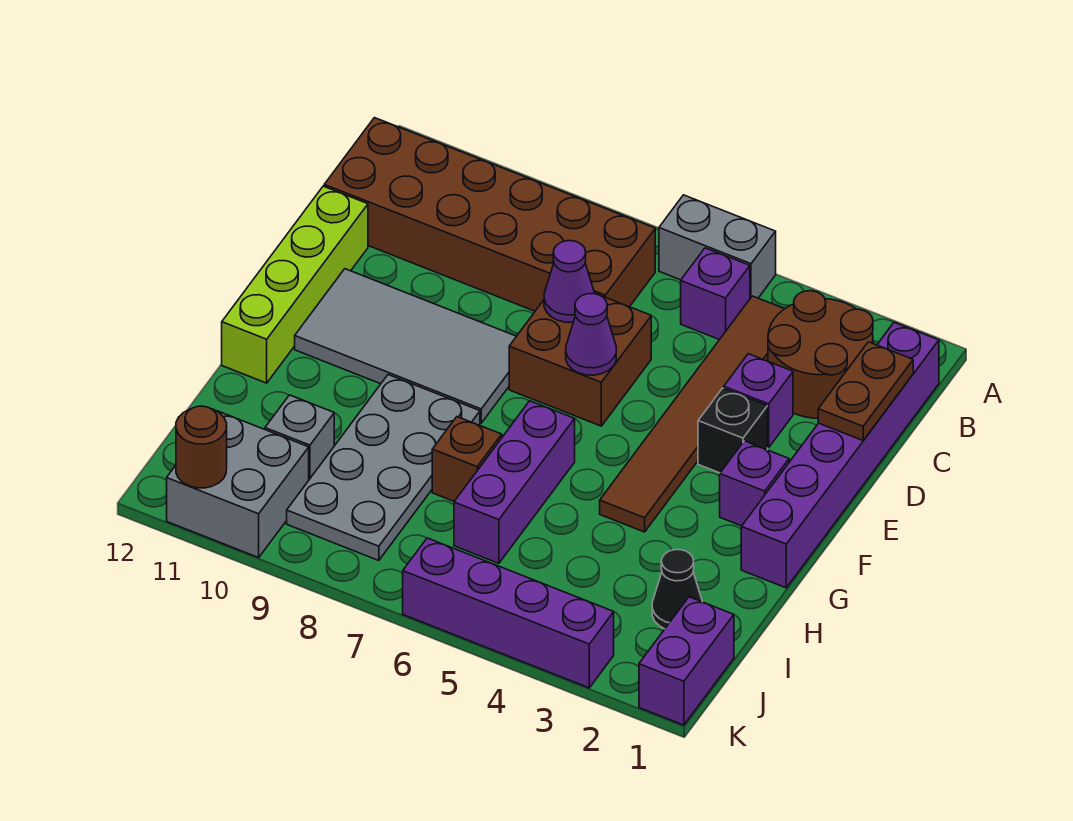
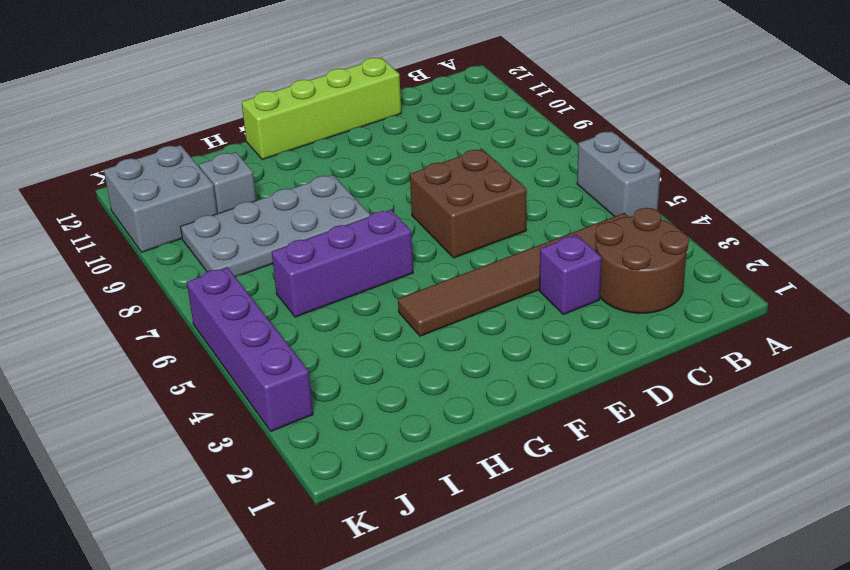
none -> purple brick B1:G1 level 1
none -> purple brick B5 level 1
none -> brown brick B7:C12 level 1

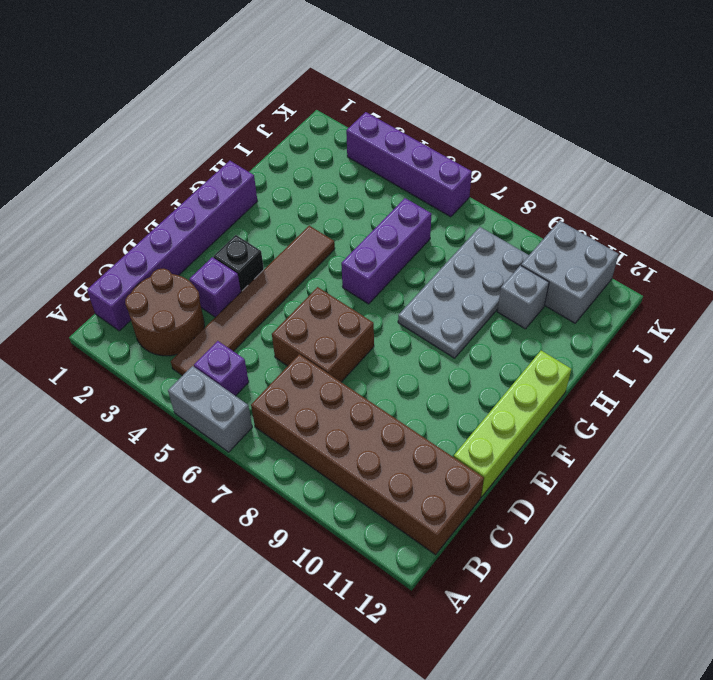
none -> grey tile E8:F11 level 1
none -> purple brick F2 level 1
none -> brown brick H7 level 1

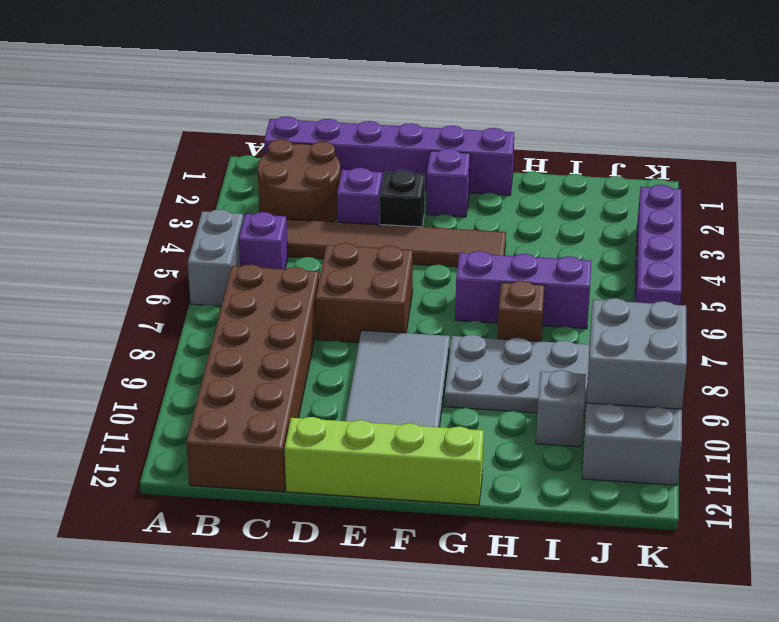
grey brick J9:K10 level 2 -> none
none -> black cone I2 level 1
none -> purple brick J1:K1 level 1
none -> brown plate C1:D1 level 2

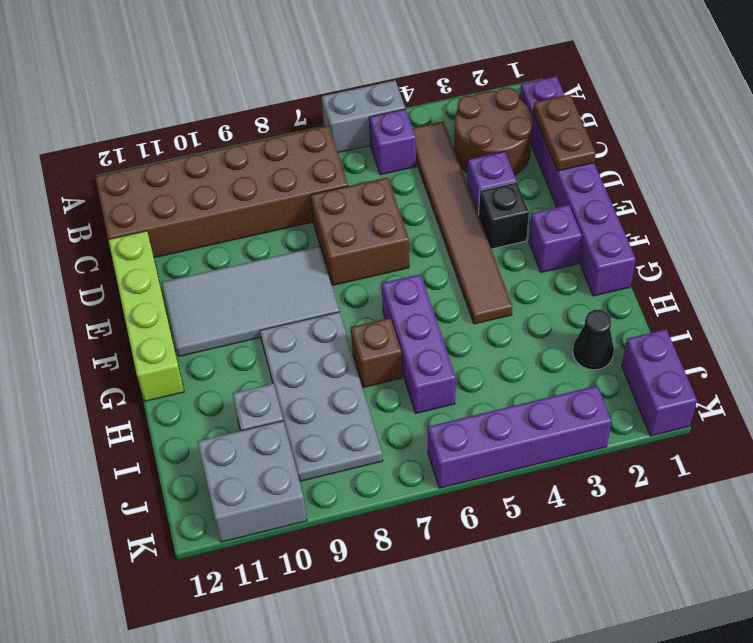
none -> purple cone D7 level 2
none -> purple cone E6 level 2
none -> brown round brick K11 level 2

